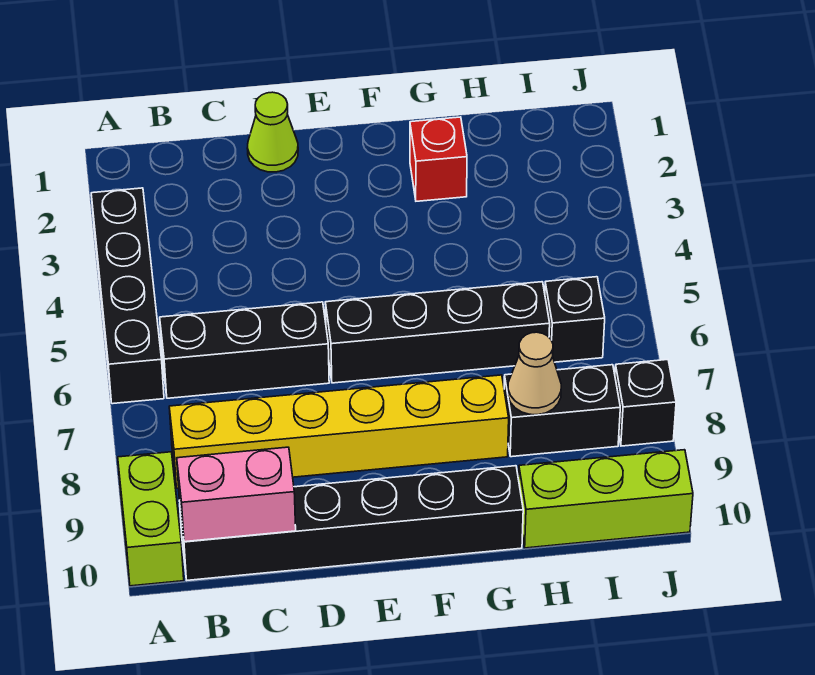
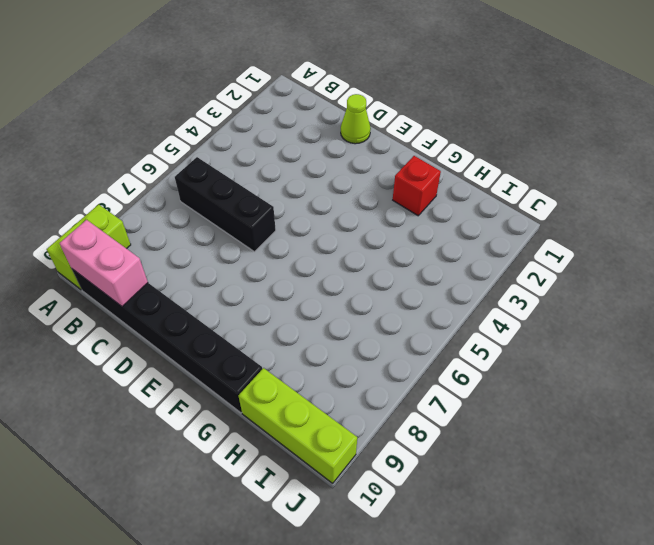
none -> black brick A3:A6 level 1
none -> yellow brick B8:G8 level 1
none -> black brick E6:H6 level 1

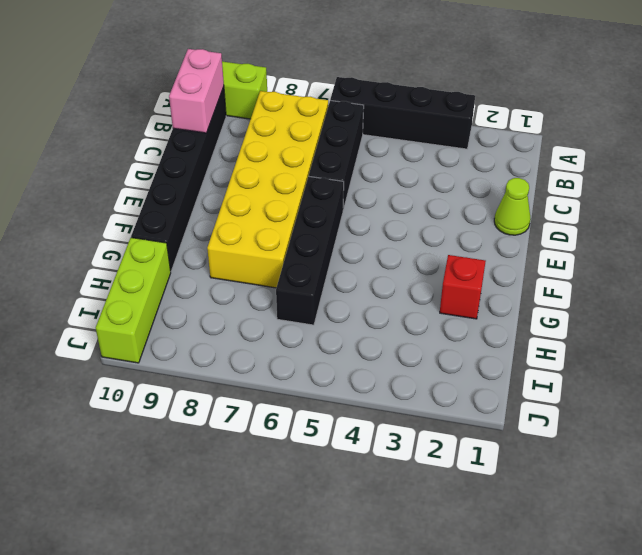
yellow brick B7:G8 level 1 -> yellow brick B8:G8 level 1
none -> black brick H8:I8 level 1
none -> black brick I6 level 1
none -> black brick J8 level 1

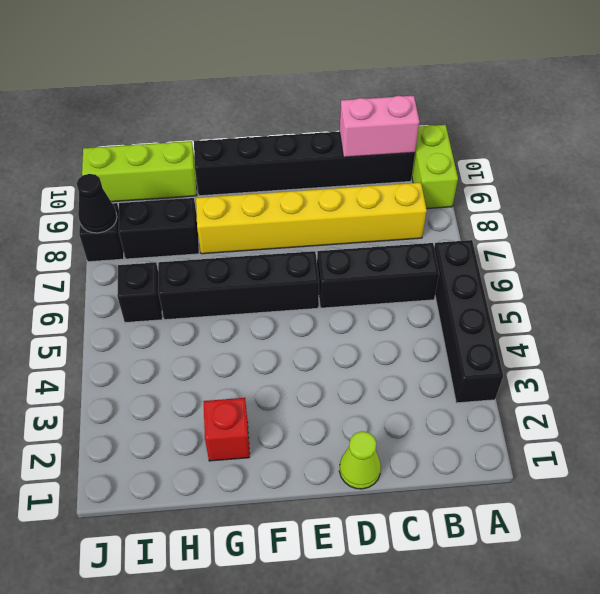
black cone J8 level 2 -> none
none -> tan cone H8 level 2

